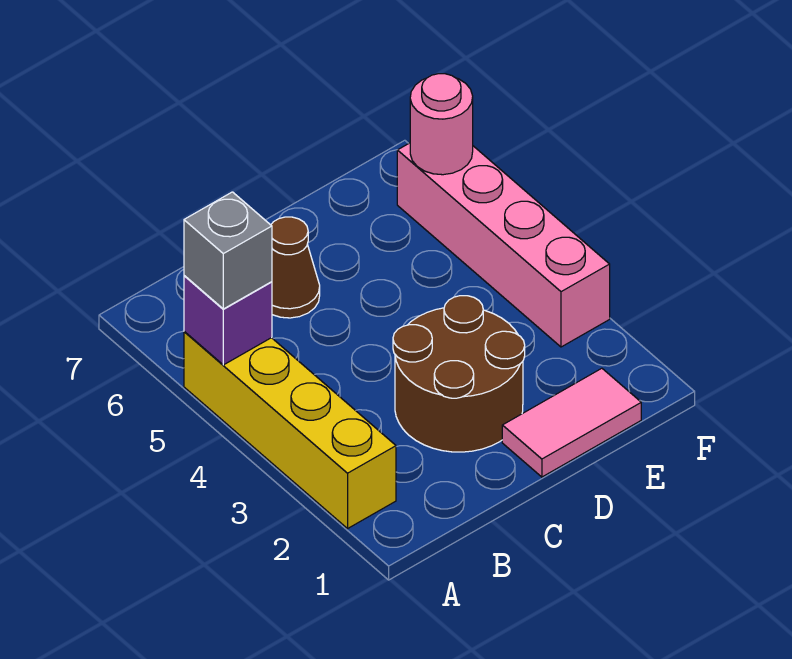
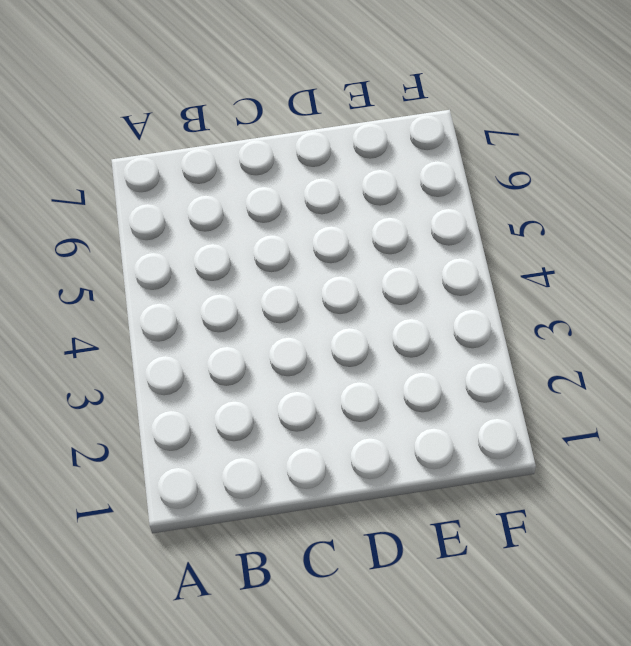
none -> yellow brick A2:A5 level 1
none -> brown round brick C2:D3 level 1

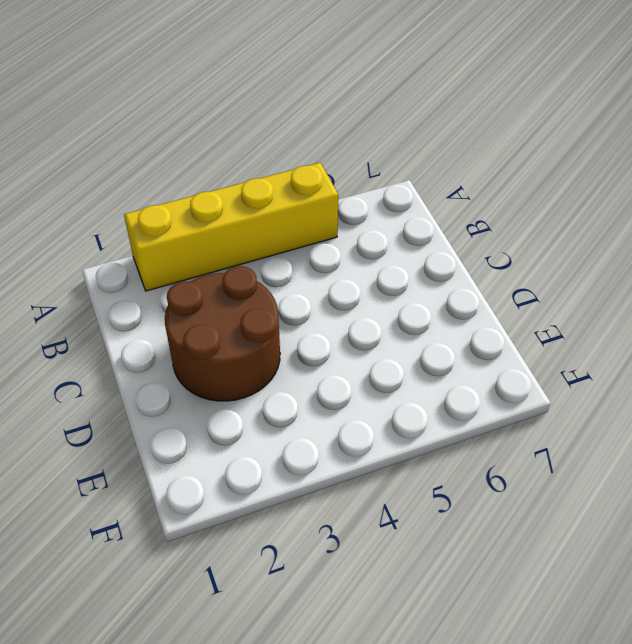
none -> brown cone C6 level 1
none -> pink tile D1:E1 level 1

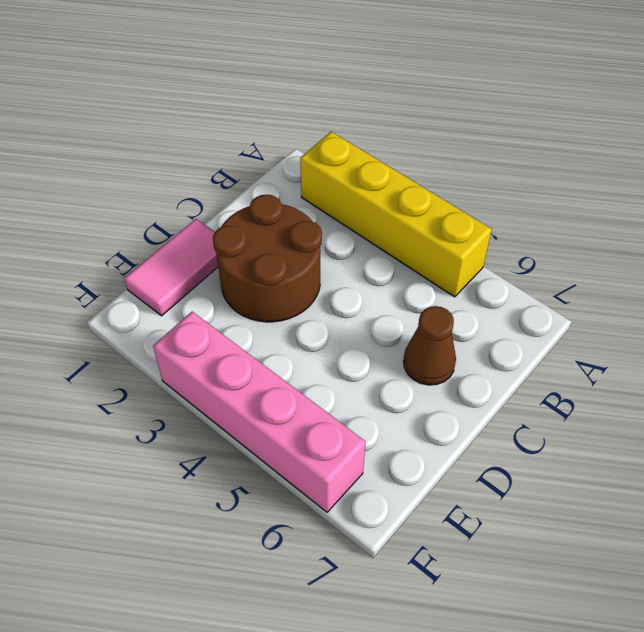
none -> purple brick A5 level 2
none -> pink round brick F6 level 2

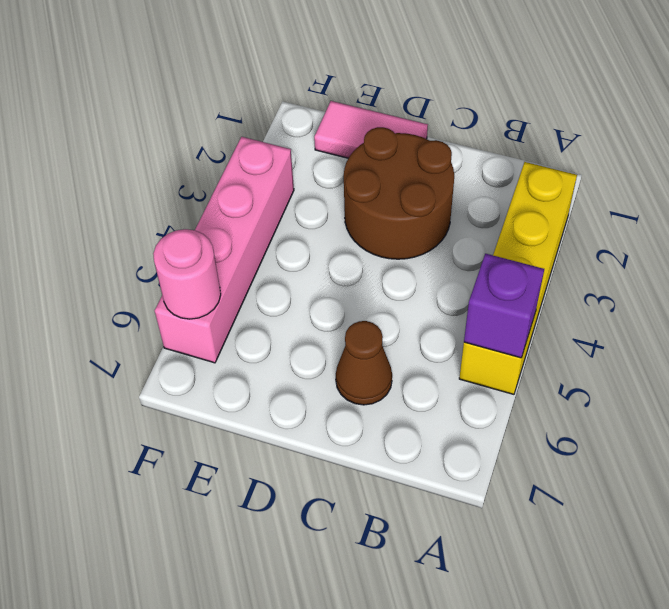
none -> grey brick A5 level 3

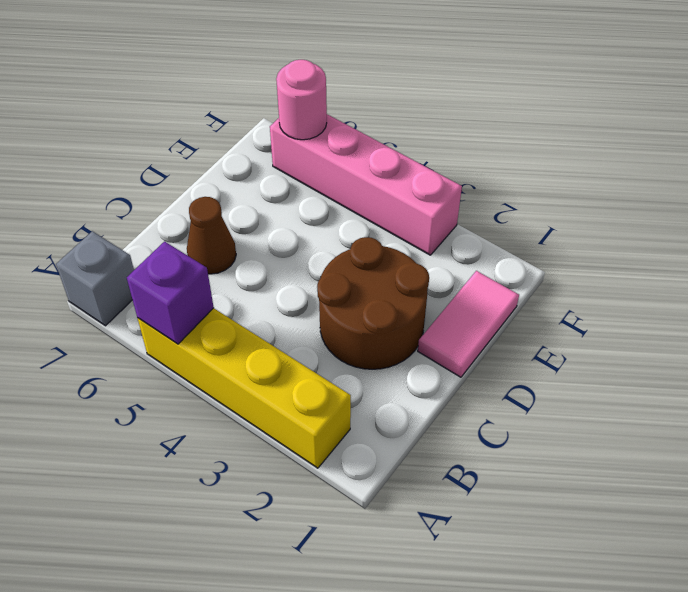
grey brick A7 level 1 -> grey brick A5 level 3

